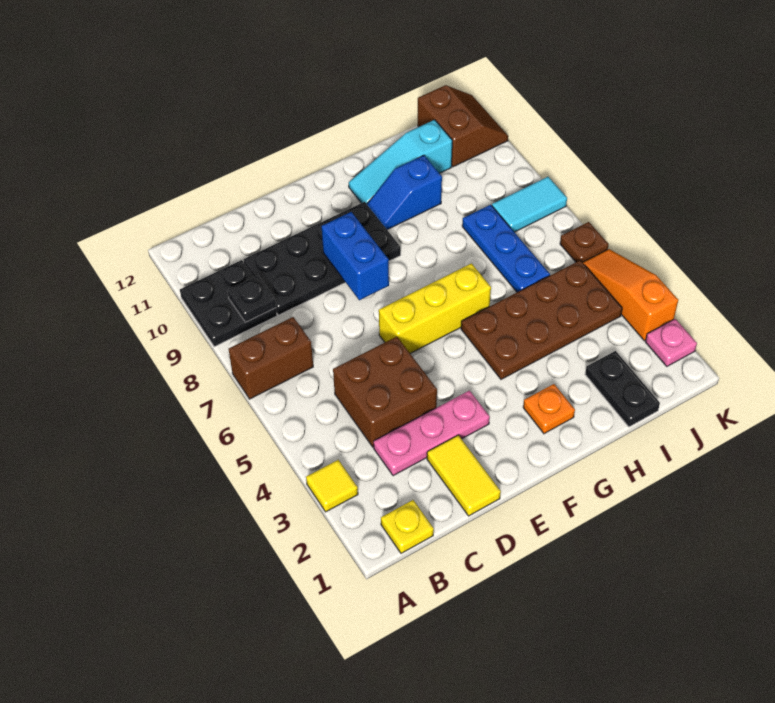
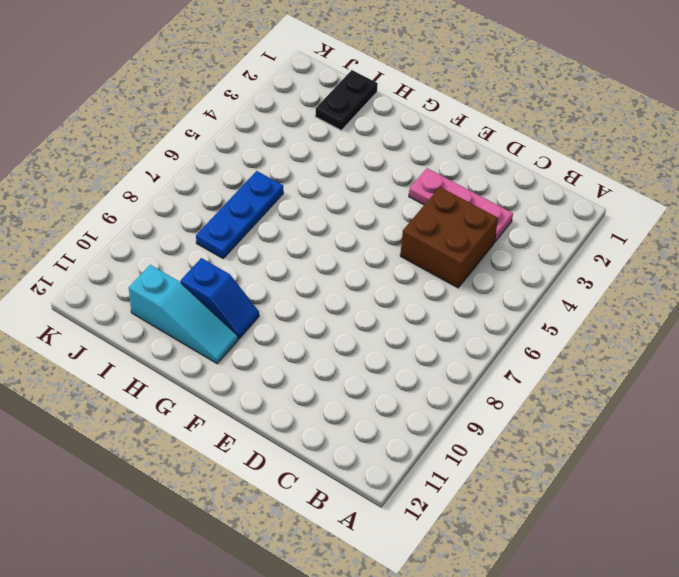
none -> yellow tile A3 level 1
none -> brown brick A7:B7 level 1
none -> black plate A9:B10 level 1

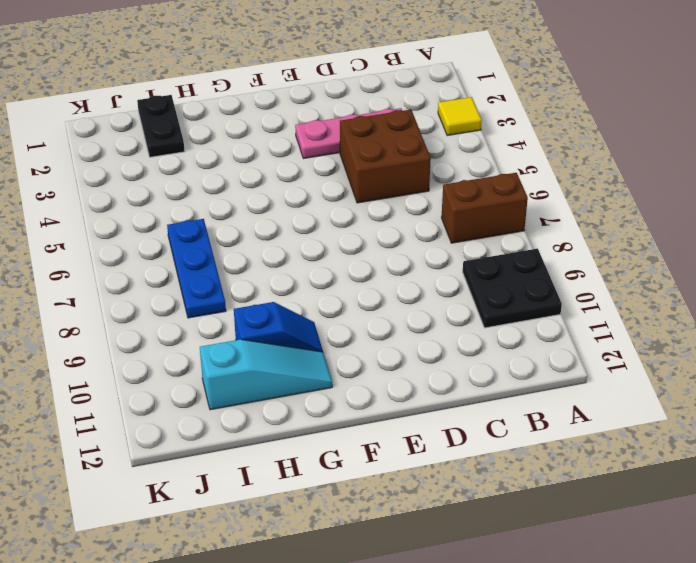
none -> yellow plate B1 level 1
none -> black plate C9:F10 level 1
none -> yellow tile D1:D2 level 1

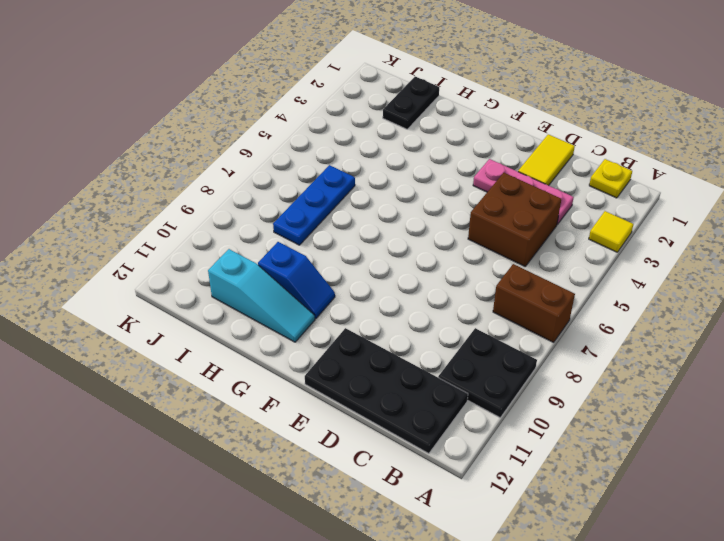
black plate B11:E12 level 1 -> black plate C9:F10 level 1
none -> yellow brick E6:G6 level 1
none -> orange plate G2 level 1
none -> brown plate G4:J5 level 1

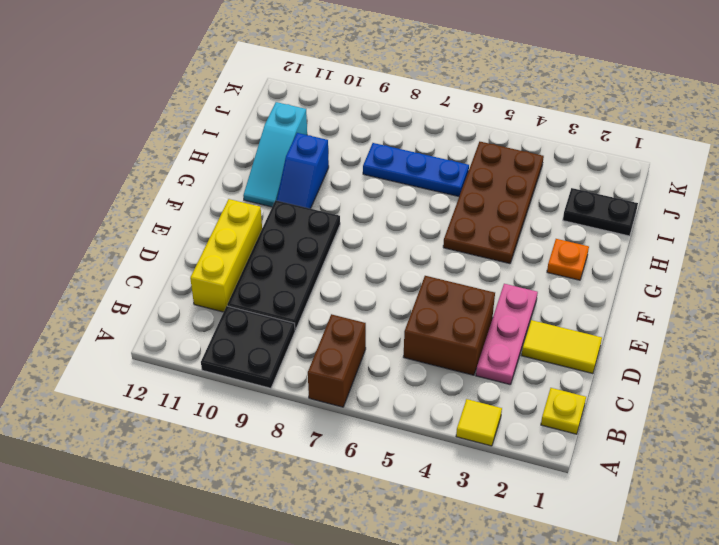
yellow brick C11:E11 level 1 -> yellow brick E6:G6 level 1
none -> cyan tile J8:K8 level 1
none -> brown slope J11:K12 level 1 top J
none -> pink plate K2 level 1

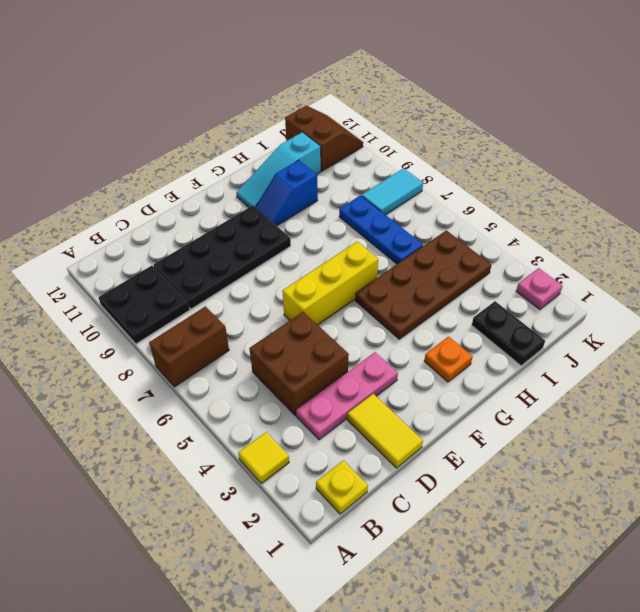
none -> orange slope K3:K5 level 1 top 3
none -> brown plate K6 level 1
none -> black plate B9 level 2

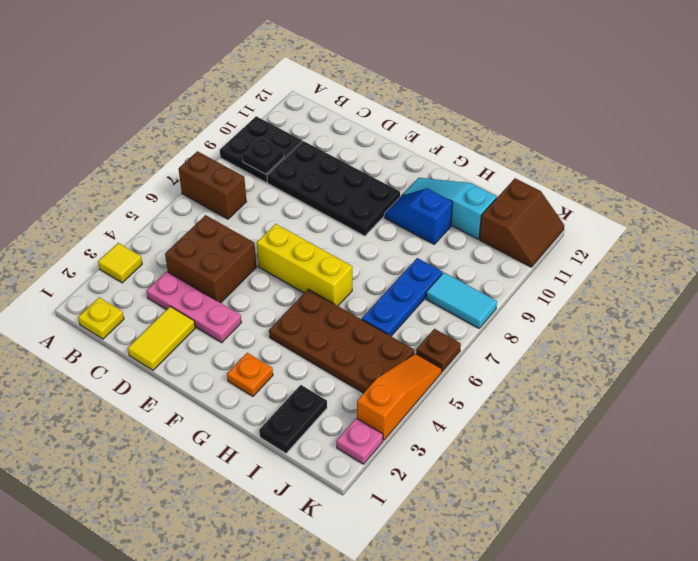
none -> blue brick E8:E9 level 2

